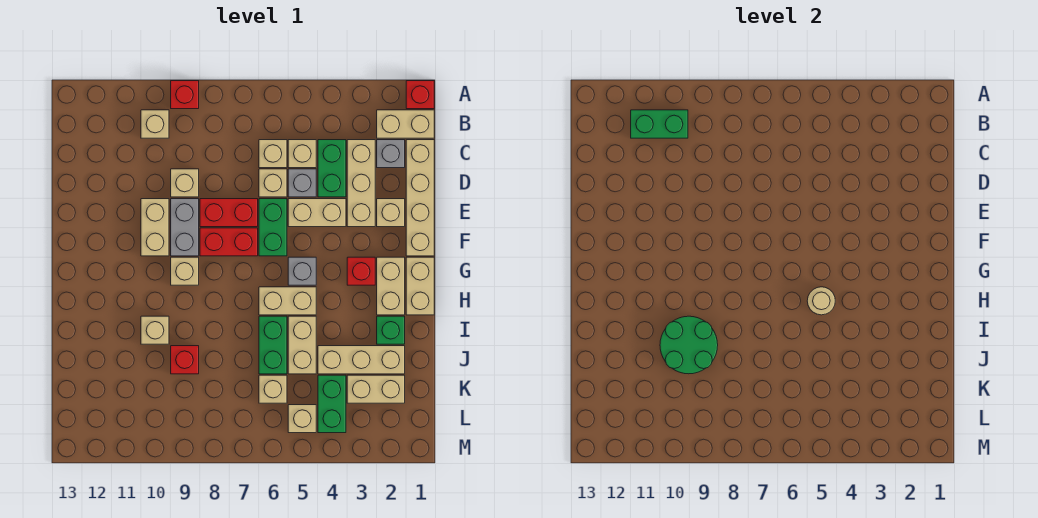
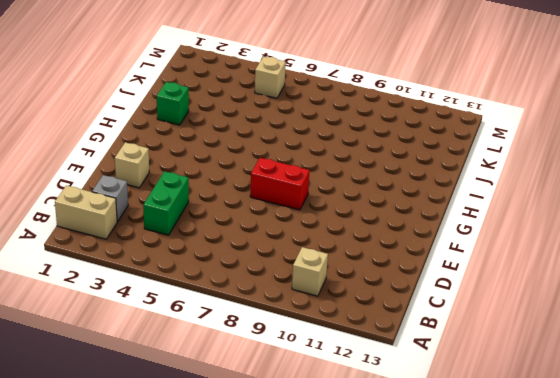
none -> red brick A1 level 1
none -> red brick A9 level 1
none -> tan brick C1:F1 level 1
none -> tan brick C3:E3 level 1

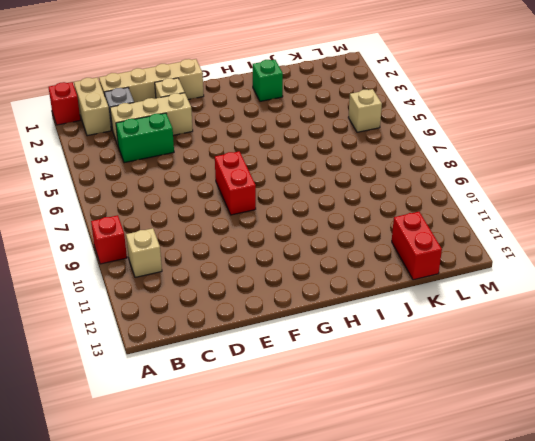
red brick K12:K13 level 1 -> red brick E7:E8 level 1
none -> tan brick C5 level 1
none -> tan brick C6 level 1
none -> grey brick D5 level 1
none -> tan brick D6 level 1

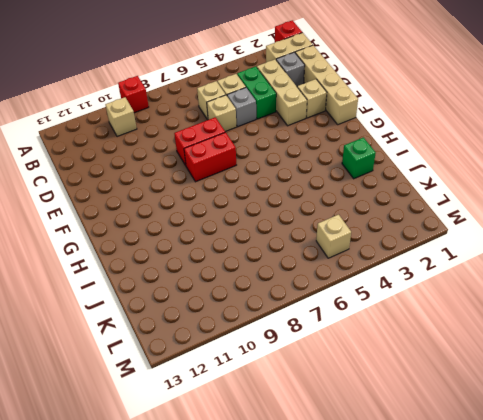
none -> tan brick D9 level 1
none -> tan brick E4:E5 level 1
none -> green brick E6:F6 level 1
none -> grey brick E9:F9 level 1

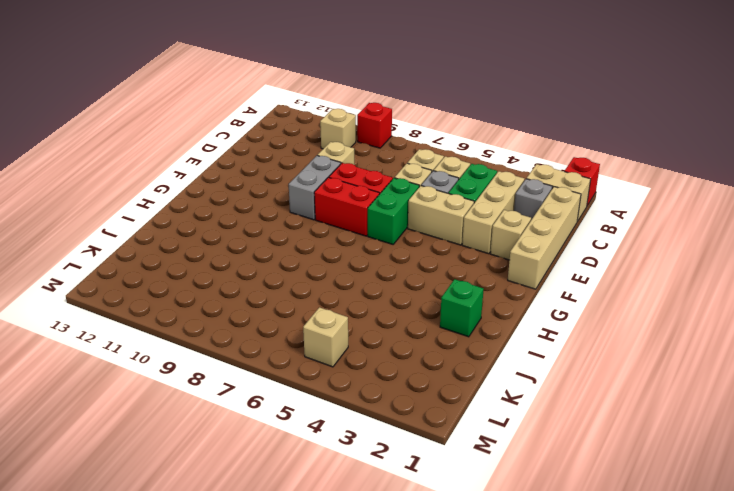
none -> tan brick E10:F10 level 1
none -> tan brick G1:H1 level 1
none -> tan brick G2:H2 level 1
none -> red brick G3 level 1

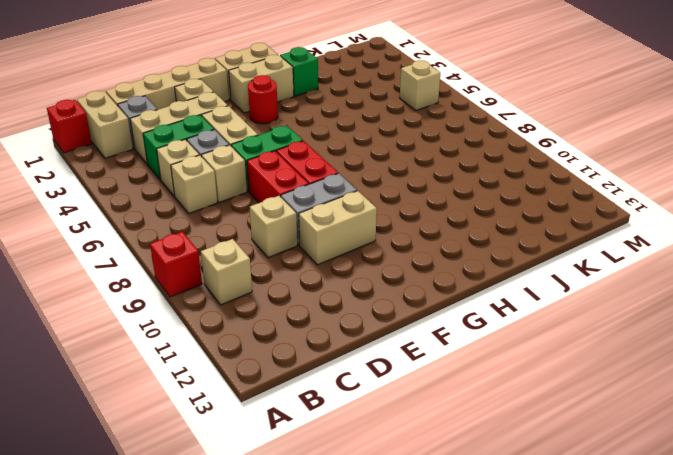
red round brick G3 level 1 -> red brick G3 level 1
none -> grey brick G5 level 1
none -> tan brick G9 level 1
none -> tan brick H5:H6 level 1
none -> tan brick I5:J5 level 1

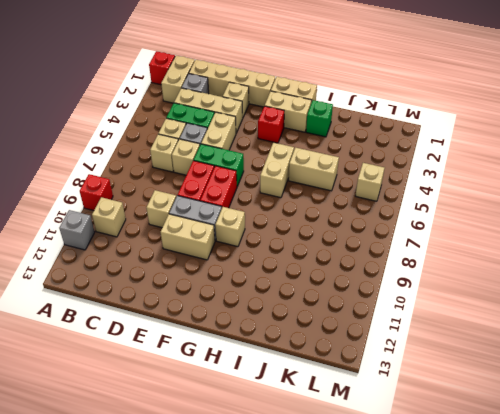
grey brick A11 level 1 -> grey brick G5 level 1
none -> green brick I6:J6 level 1
none -> tan brick I10 level 1
none -> tan brick J2:J4 level 1
none -> red brick J9 level 1

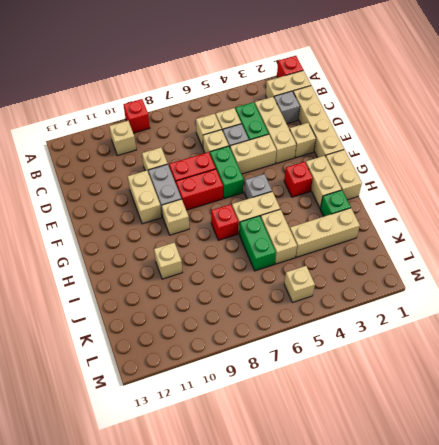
red brick H7 level 1 -> red brick J9 level 1
none -> tan brick K2:K3 level 1
none -> green brick K4:L4 level 1
none -> tan brick K6 level 1
none -> green brick B10:B11 level 2

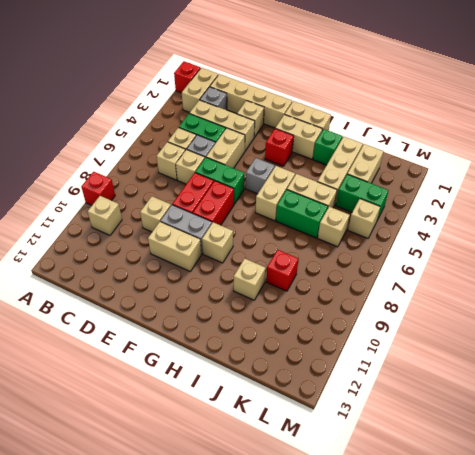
none -> green brick B10:B11 level 2
none -> tan round brick H5 level 2
none -> green round brick I9:J10 level 2

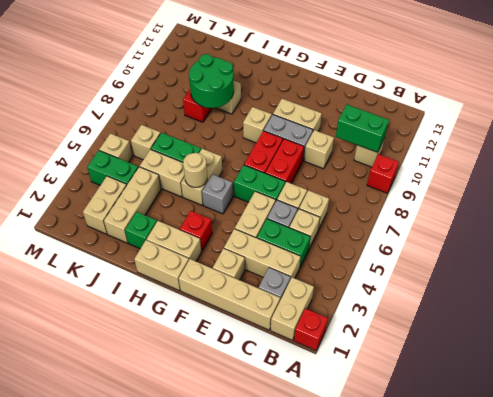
green brick B10:C10 level 2 -> green brick B10:B11 level 2

